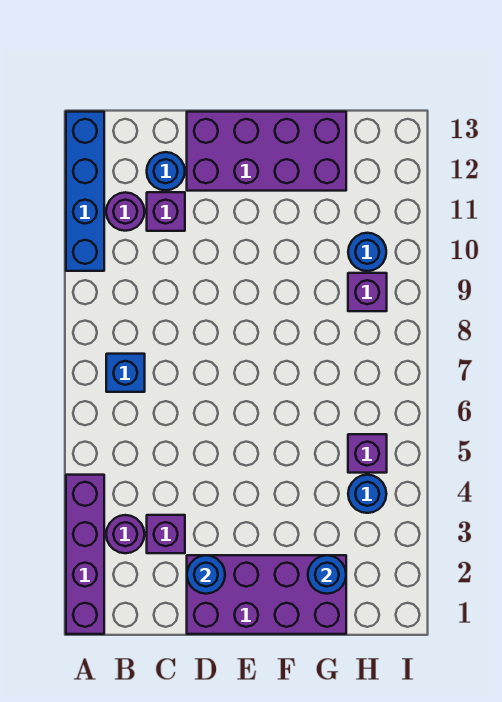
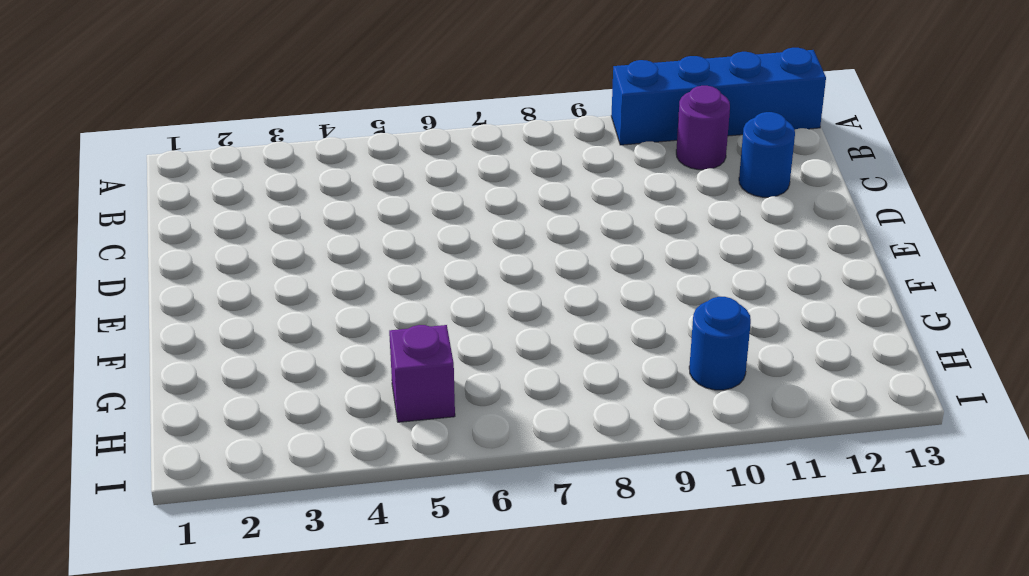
none -> purple brick A1:A4 level 1
none -> purple round brick B3 level 1
none -> blue brick B7 level 1

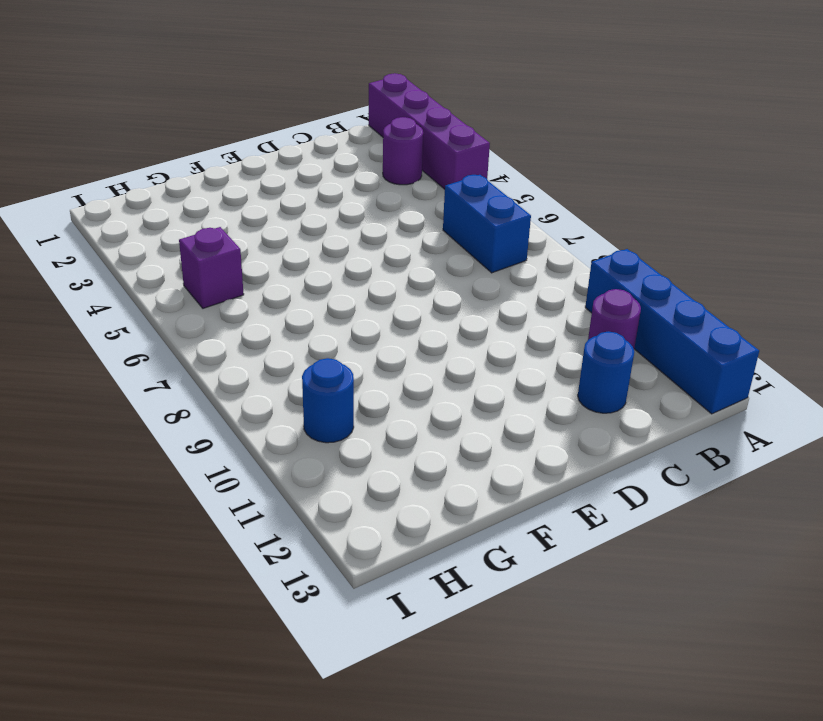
blue brick B6:B7 level 1 -> blue brick B7 level 1
none -> purple brick C3 level 1
none -> purple brick C11 level 1
none -> purple brick D1:G2 level 1

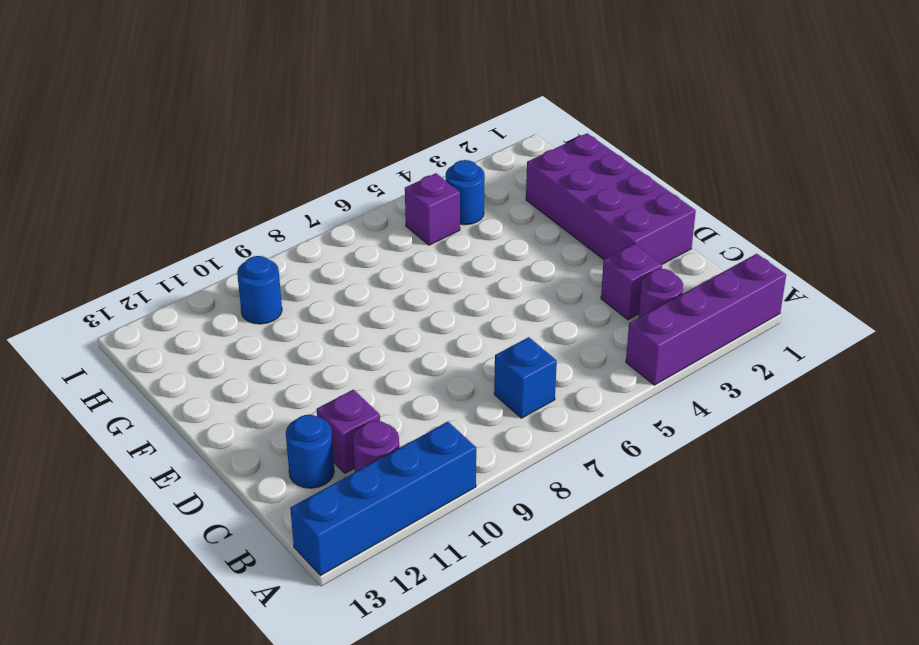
none -> purple brick D12:G13 level 1
none -> purple brick H9 level 1
none -> blue round brick D2 level 2

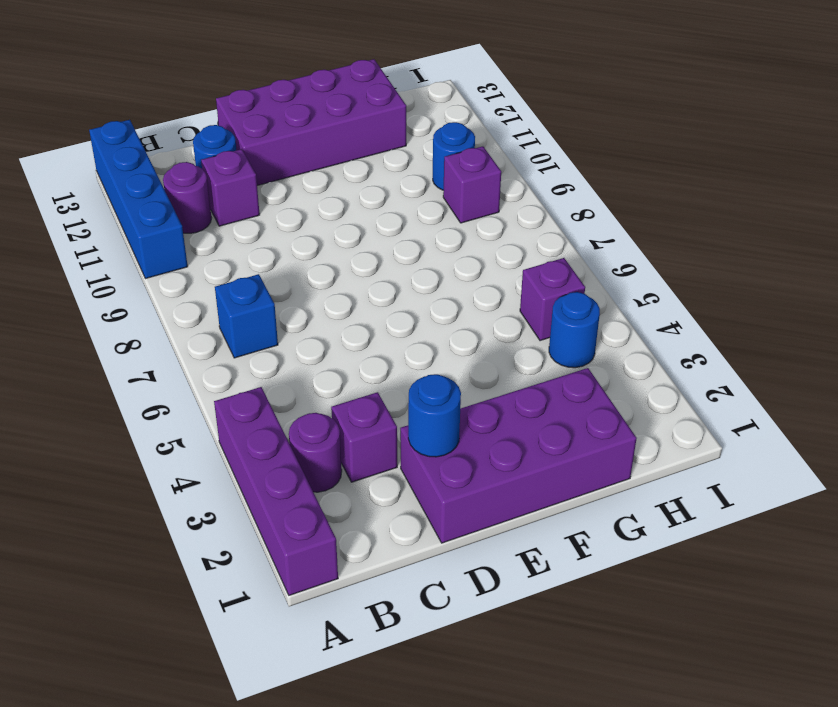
none -> blue round brick G2 level 2

